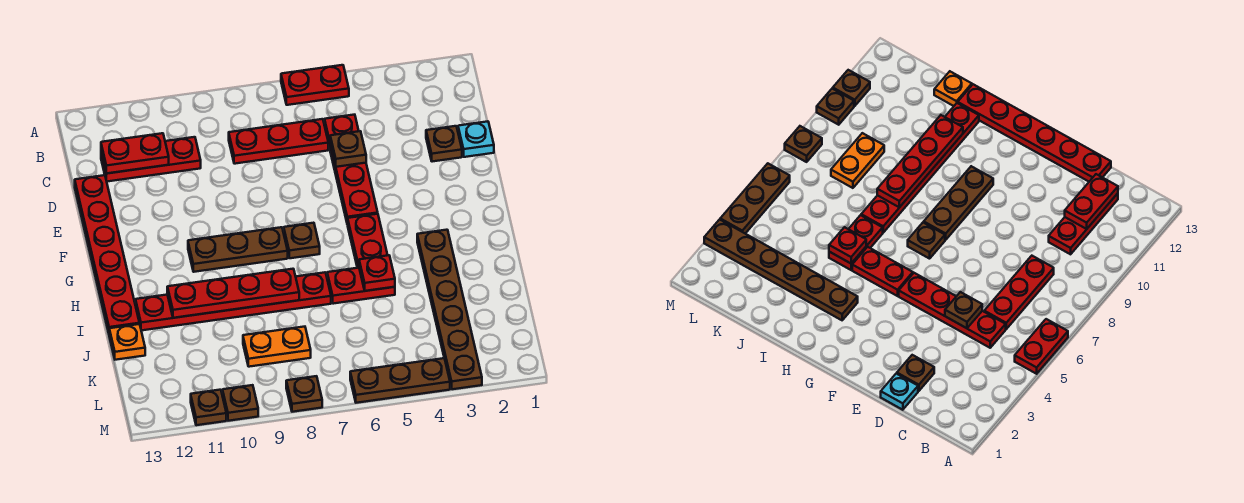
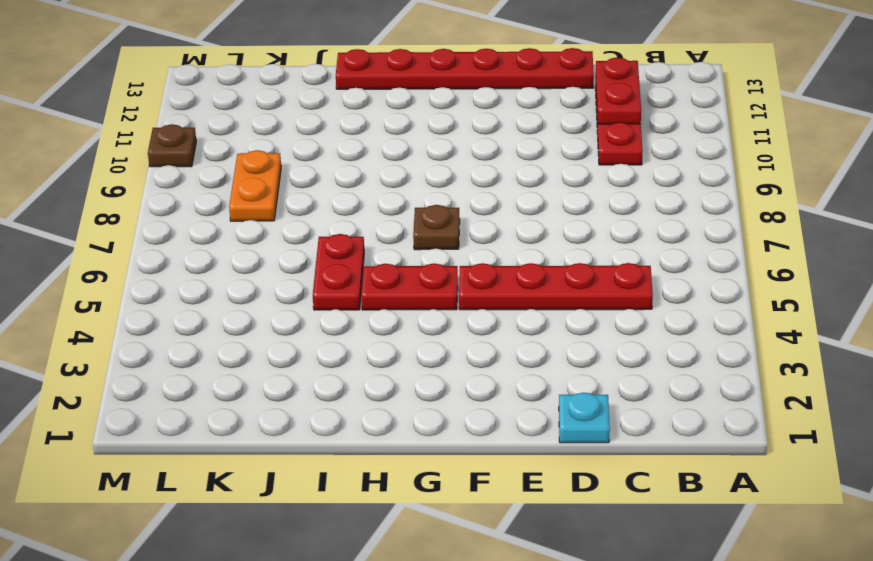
none -> red plate A5:A6 level 1
none -> red plate C6:C8 level 1
none -> brown plate D2 level 1

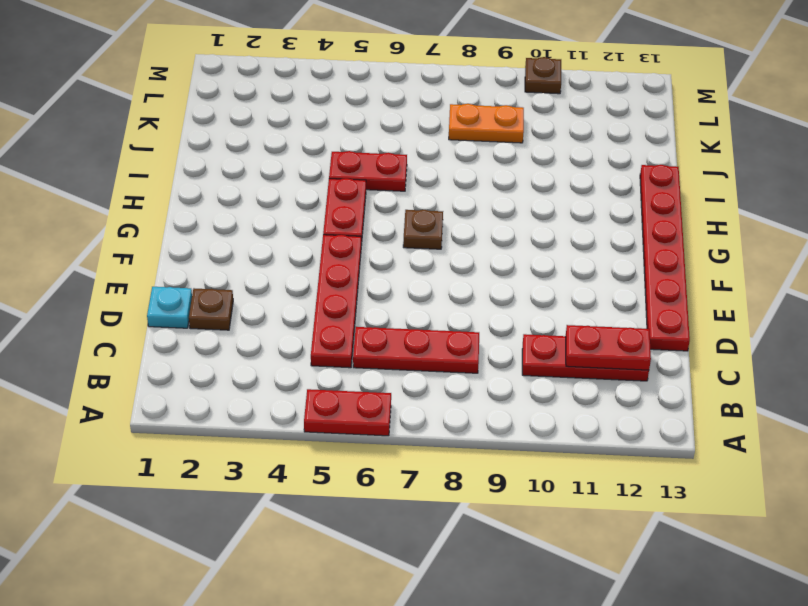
none -> brown plate G8:G10 level 1
none -> brown plate H3:M3 level 1
none -> red plate I7:I12 level 1

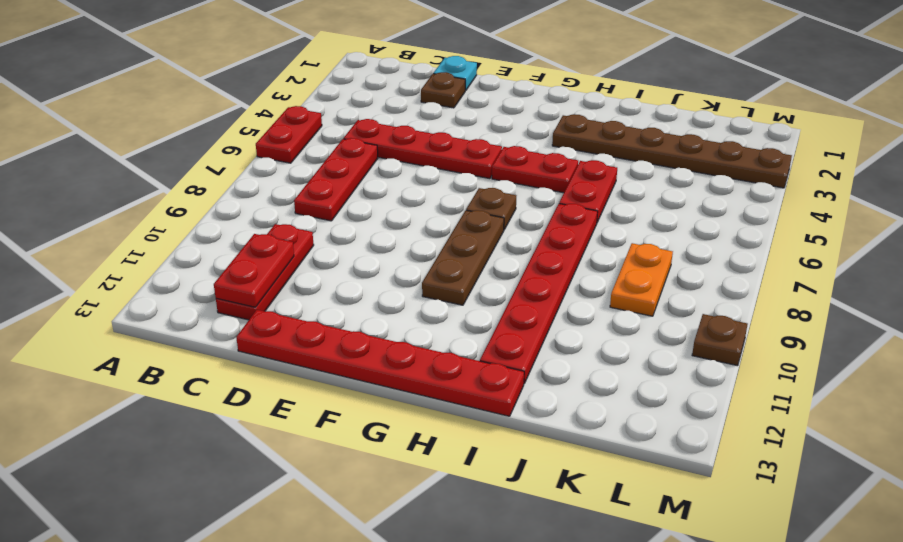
none -> orange plate J13 level 1
none -> brown plate M4:M6 level 1
none -> brown plate M8 level 1

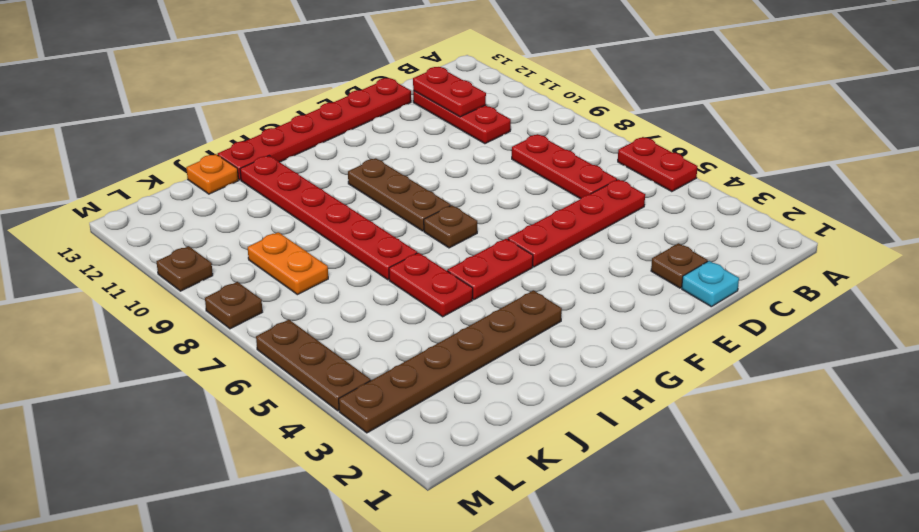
none -> brown plate M11 level 1
none -> brown plate D5 level 2
none -> red plate I5 level 2

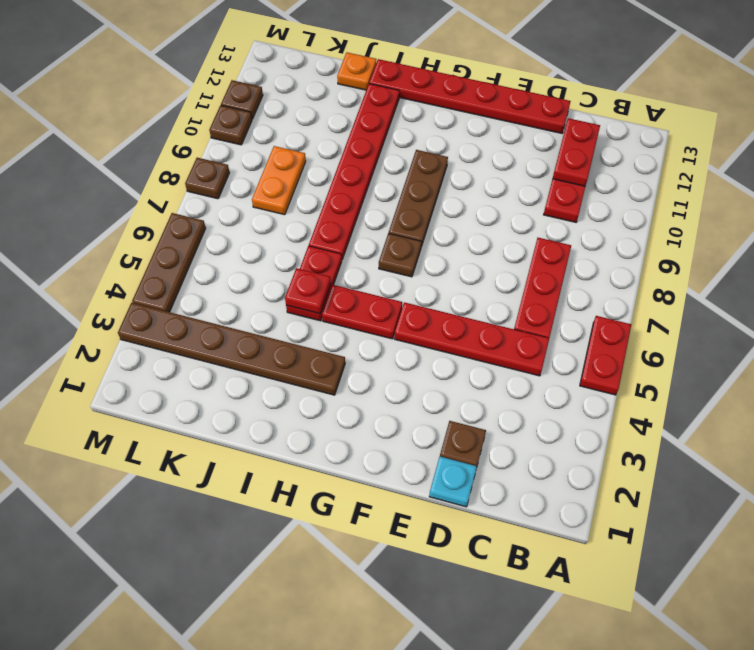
none -> brown plate D5 level 2
none -> red plate I8:I11 level 2

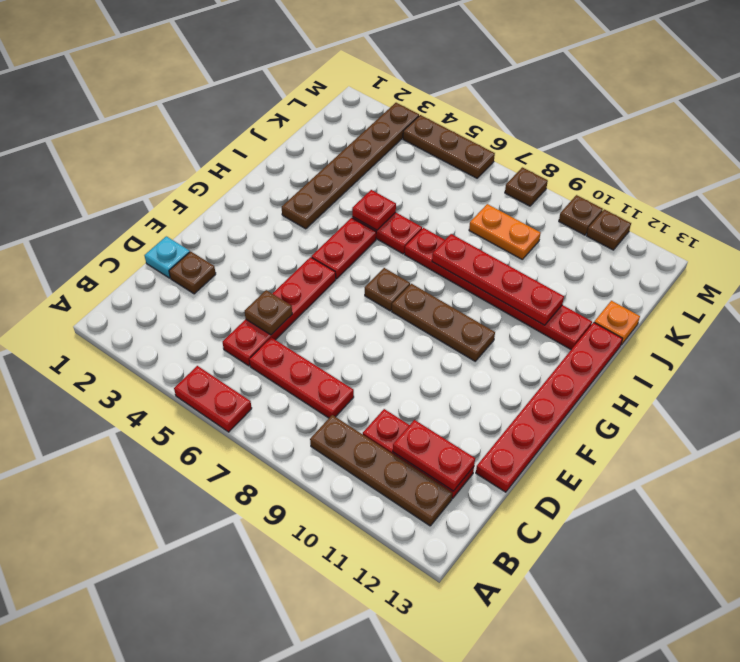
brown plate B9:B12 level 1 -> none

